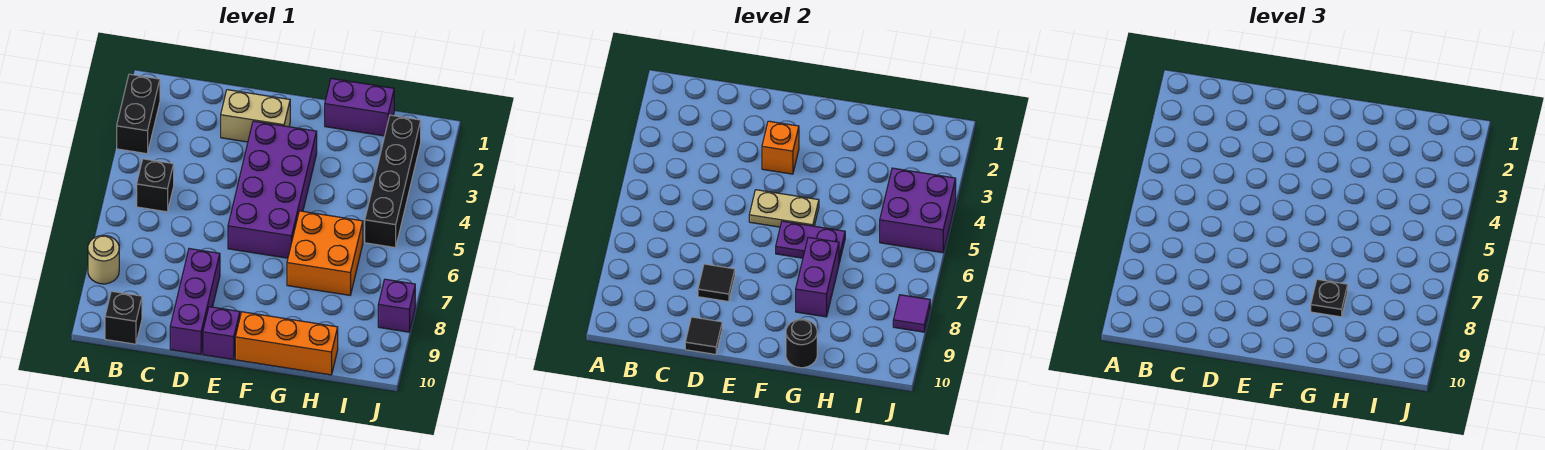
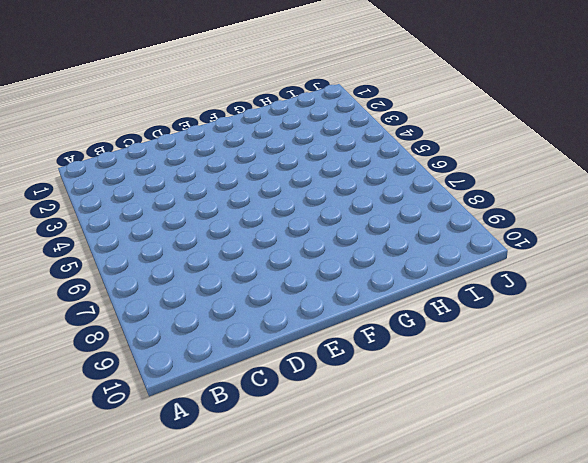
none -> black brick A2:A3 level 1
none -> tan round brick A8 level 1
none -> black brick B5 level 1

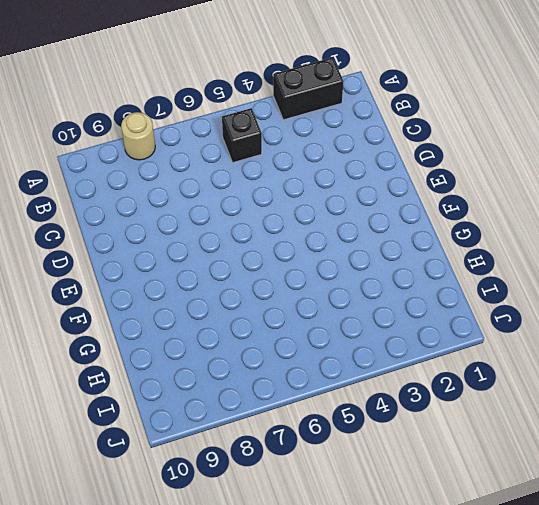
none -> black brick B10 level 1
none -> tan brick D2:E2 level 1
none -> purple brick D8:D10 level 1

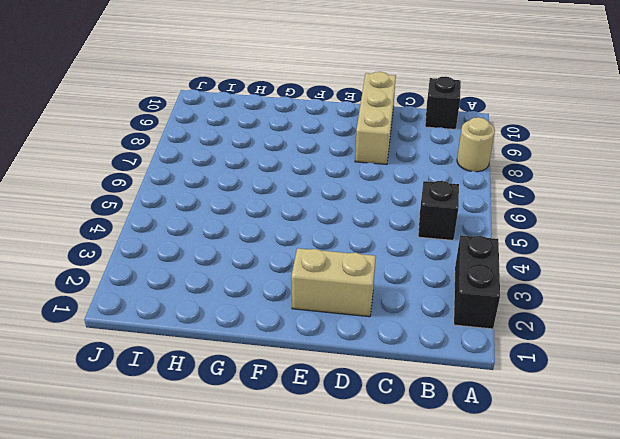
tan brick D8:D10 level 1 -> purple brick D8:D10 level 1
none -> purple brick E3:F6 level 1
none -> purple brick E10 level 1
none -> orange brick F10:H10 level 1

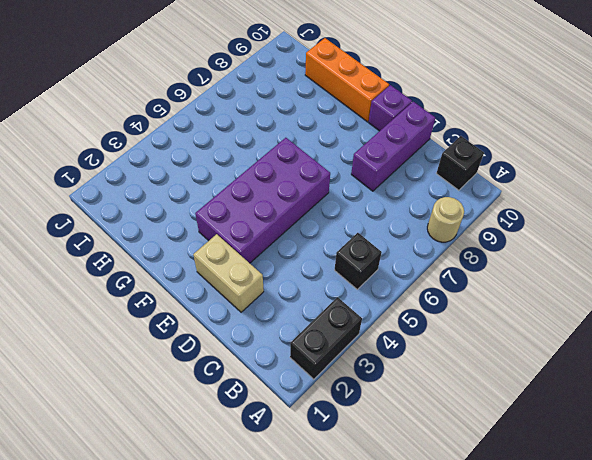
none -> purple brick G1:H1 level 1
none -> orange brick G6:H7 level 1
none -> black brick I2:I5 level 1

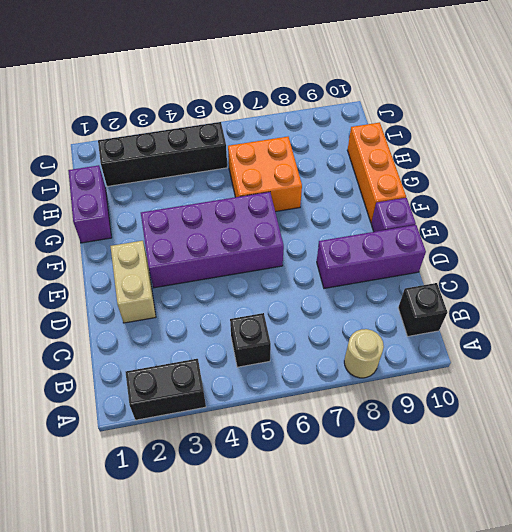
none -> purple brick J8 level 1
none -> black tile D8 level 2
none -> black tile D10 level 2

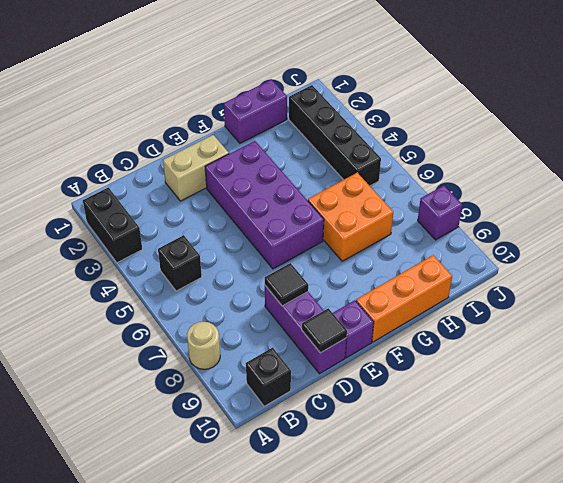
none -> orange brick E3 level 2
none -> tan plate E5:F5 level 2
none -> purple plate F6:G6 level 2

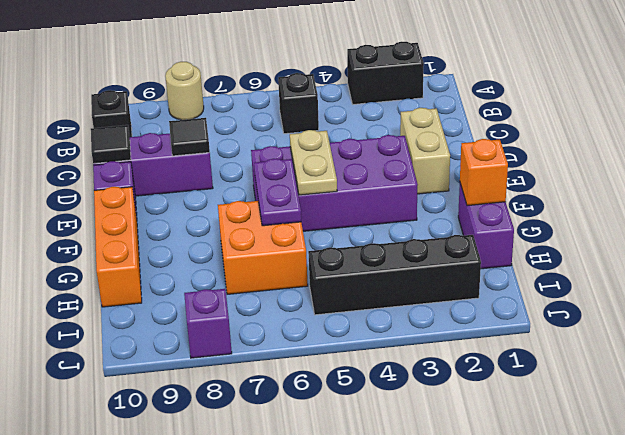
orange brick G1 level 2 -> orange brick E3 level 2
none -> purple brick G7:G8 level 2
none -> black round brick G10 level 2
none -> purple brick I4:J5 level 2

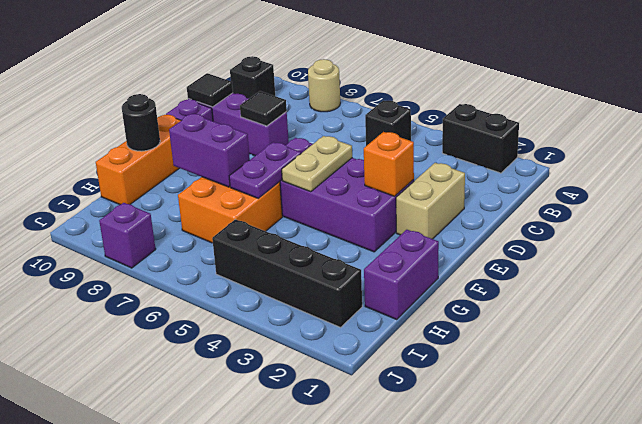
none -> purple brick I4:J5 level 2
none -> purple tile J8 level 2
none -> black plate G8 level 3

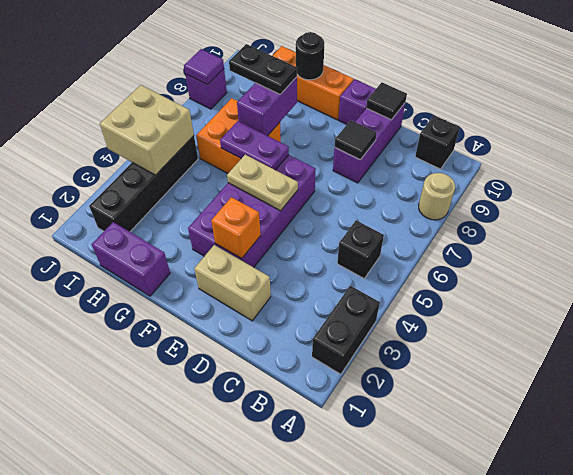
black plate G8:H8 level 3 -> black plate G8 level 3
tan brick I4:J5 level 2 -> purple brick I4:J5 level 2

